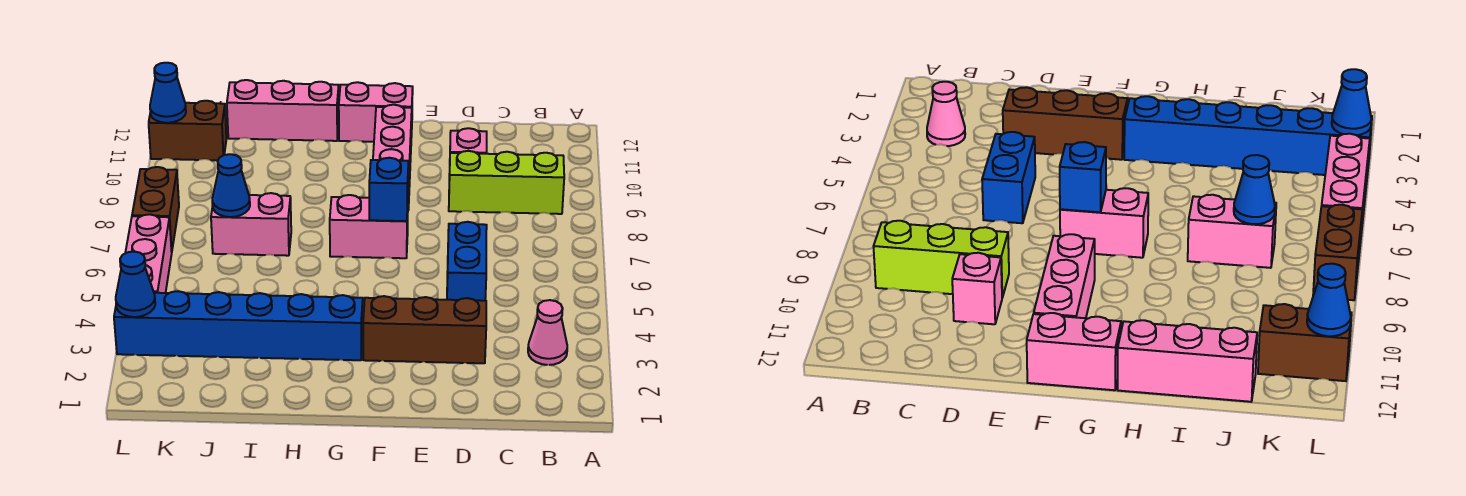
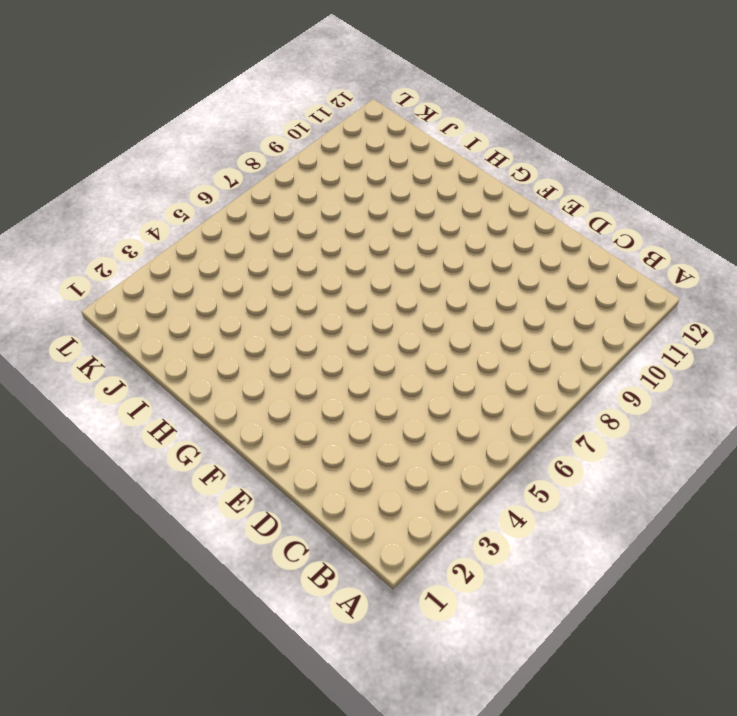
none -> pink cone B3 level 1
none -> lime brick B9:D9 level 1
none -> brown brick D3:F3 level 1

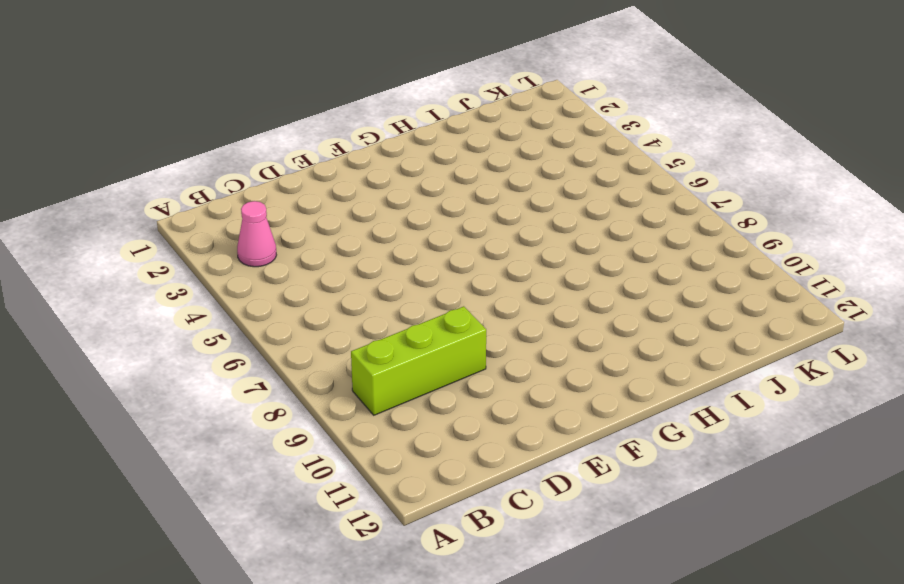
none -> brown brick D3:F3 level 1
none -> blue brick D5:D6 level 1
none -> pink brick D10 level 1

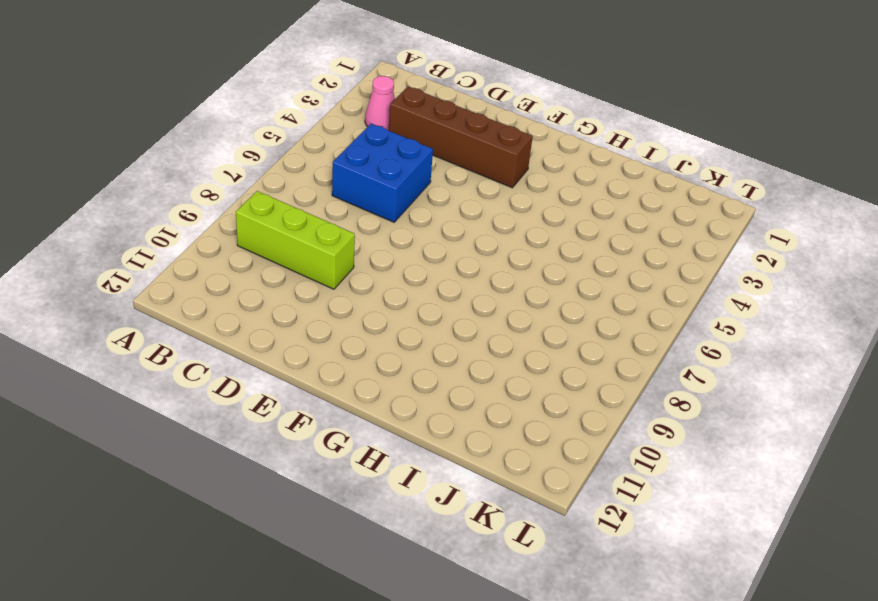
brown brick C3:F3 level 1 -> brown brick D3:F3 level 1
blue brick C5:D6 level 1 -> blue brick D5:D6 level 1
none -> pink brick D10 level 1
none -> pink brick F7:G7 level 1
none -> pink brick F9:F11 level 1

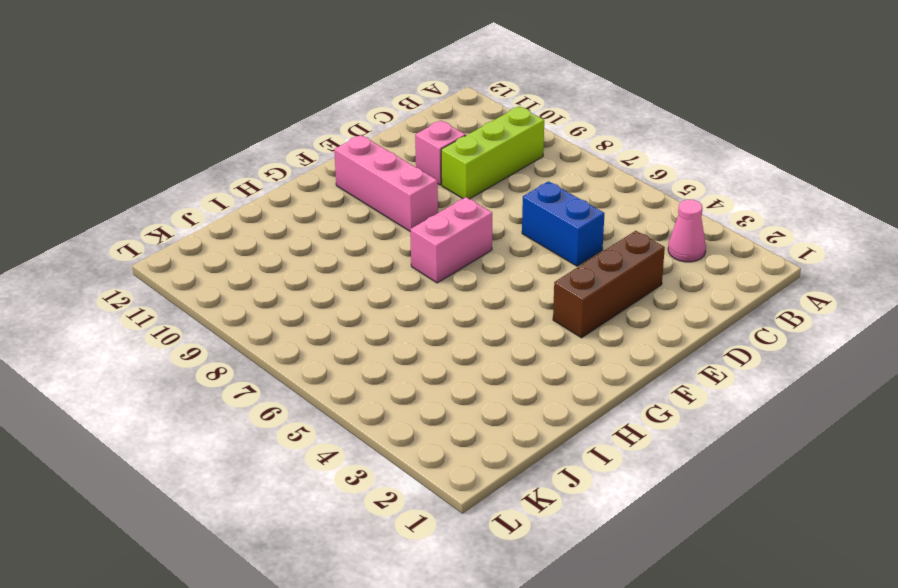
none -> pink brick F12:G12 level 1
none -> blue brick G3:L3 level 1
none -> pink brick H12:J12 level 1

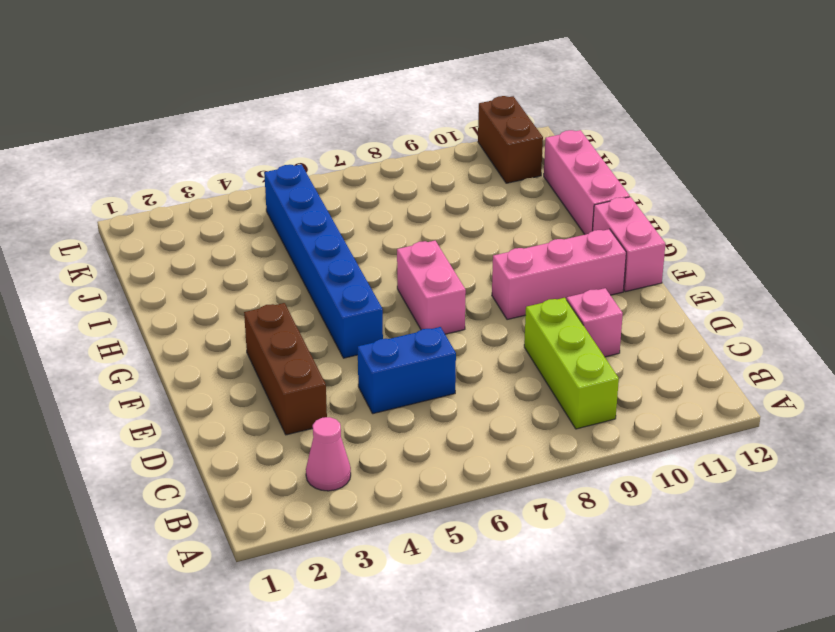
blue brick F5:K5 level 1 -> blue brick G3:L3 level 1
none -> pink brick I7:J7 level 1
none -> pink brick L4:L6 level 1
none -> brown brick L7:L8 level 1

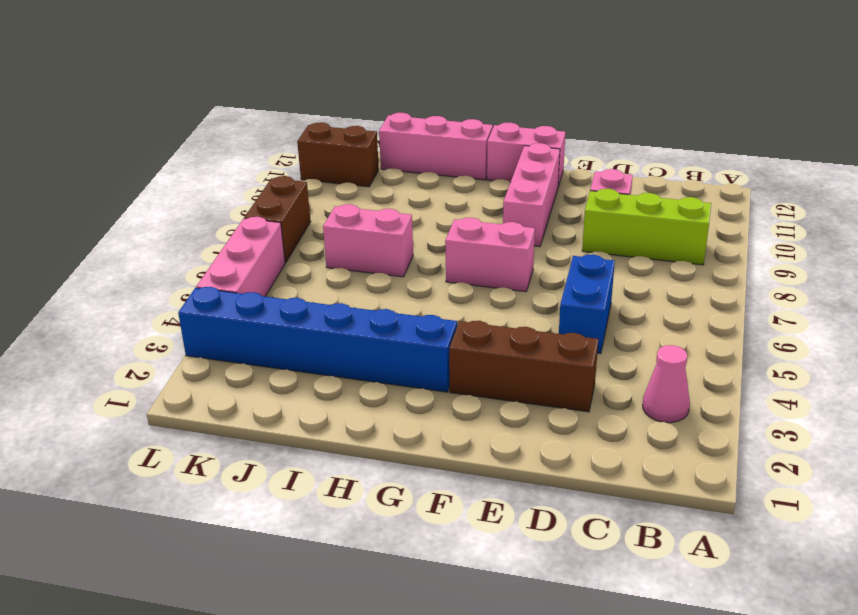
none -> blue brick F7 level 2
none -> blue cone J7 level 2
none -> blue cone L3 level 2

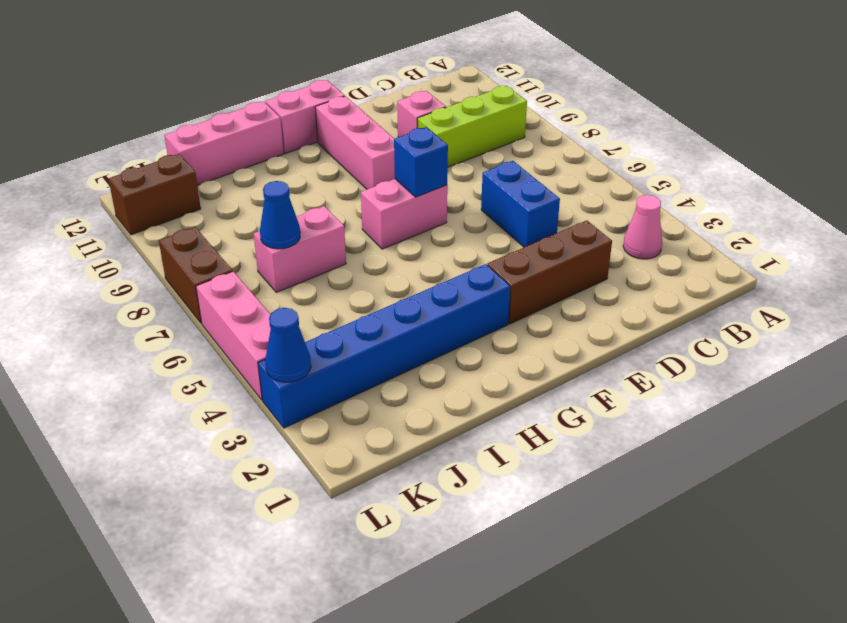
none -> blue cone L11 level 2

